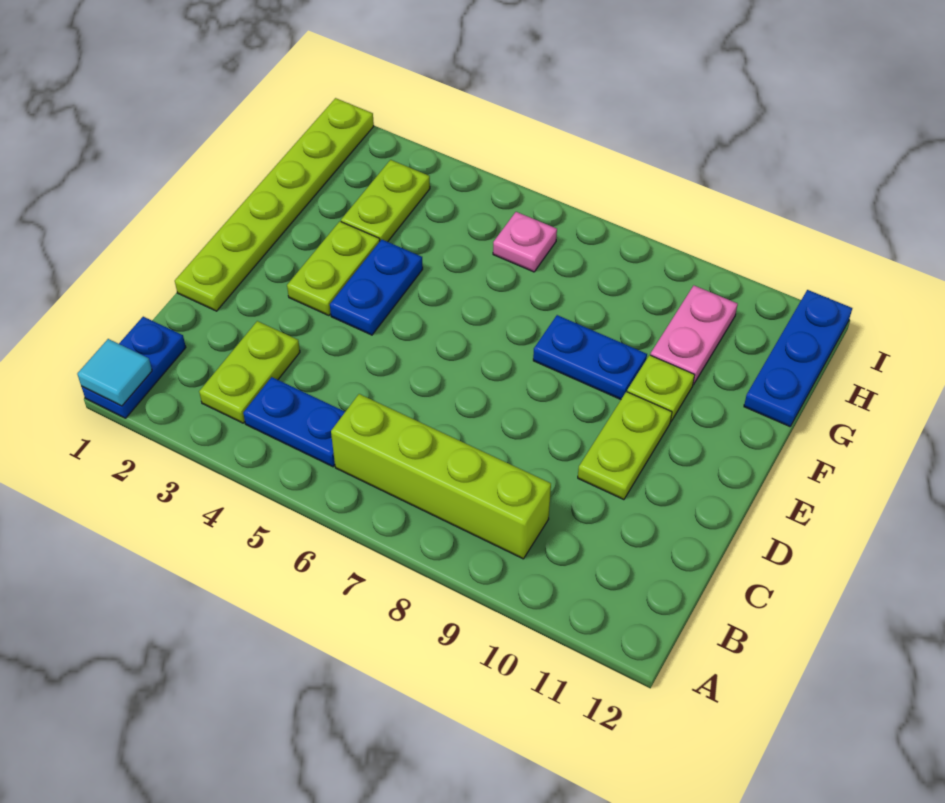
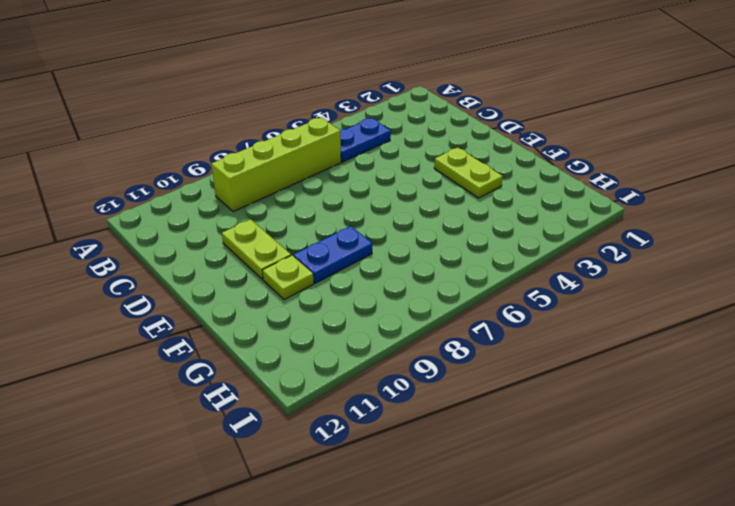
none -> blue plate A1:B1 level 1
none -> lime plate B3:C3 level 1
none -> lime plate D1:I1 level 1

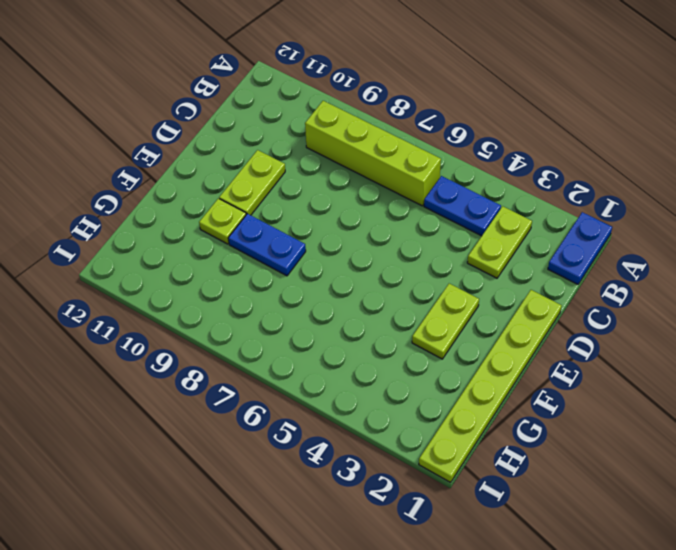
none -> blue plate E4:F4 level 1
none -> lime plate G3:H3 level 1
none -> pink plate G10:H10 level 1

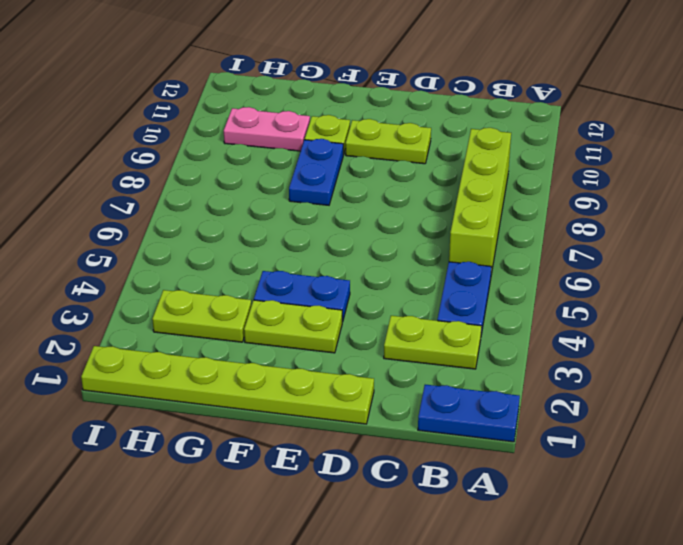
none -> blue plate G12:I12 level 1
none -> pink plate H6 level 1
none -> cyan tile A1 level 2

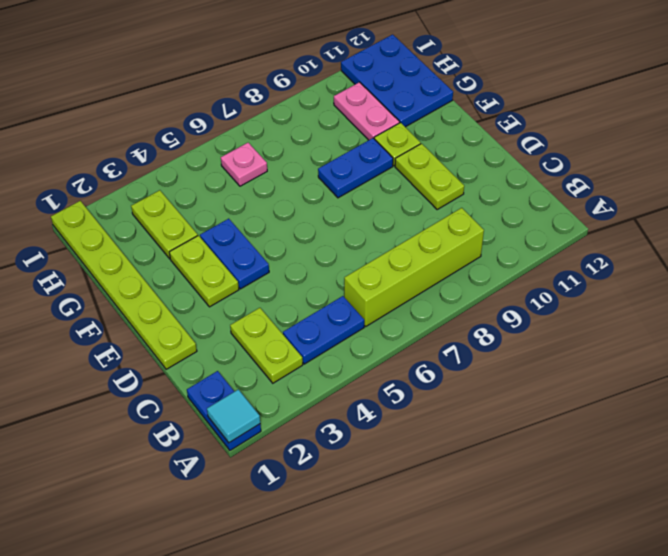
blue plate G11:I12 level 1 -> blue plate G12:I12 level 1

